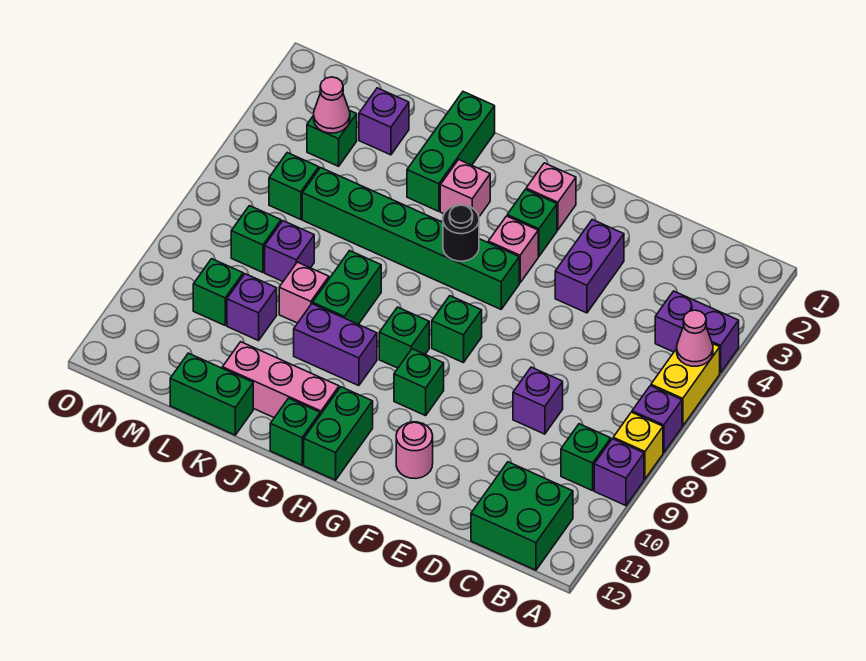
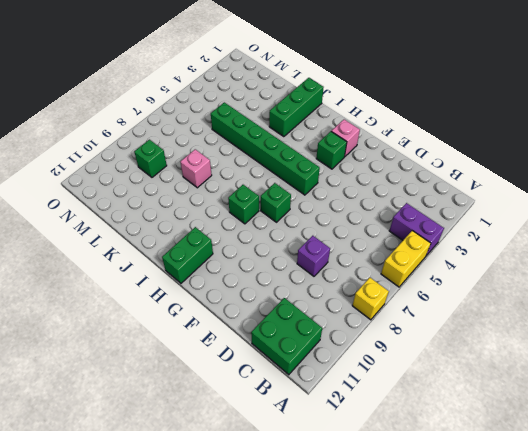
none -> purple brick A7 level 1
none -> purple brick A9 level 1
none -> green brick B9 level 1
none -> purple brick E3:E4 level 1

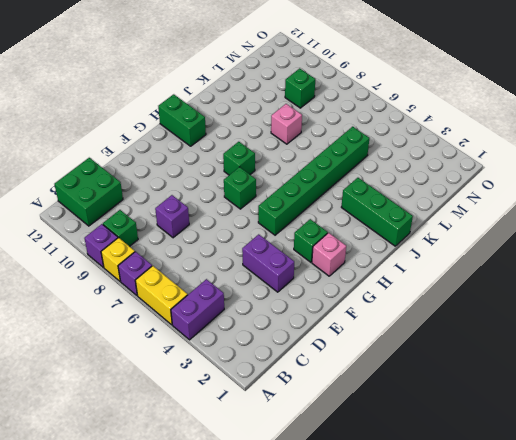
none -> pink round brick F11 level 1
none -> pink brick G4 level 1
none -> green brick G9 level 1
none -> pink brick I3 level 1

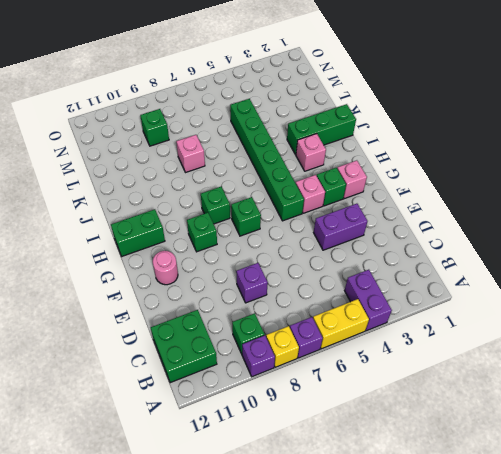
none -> purple brick I9:J9 level 1
none -> pink brick I11:K11 level 1
none -> green brick I12 level 1
none -> green brick J7:J8 level 1

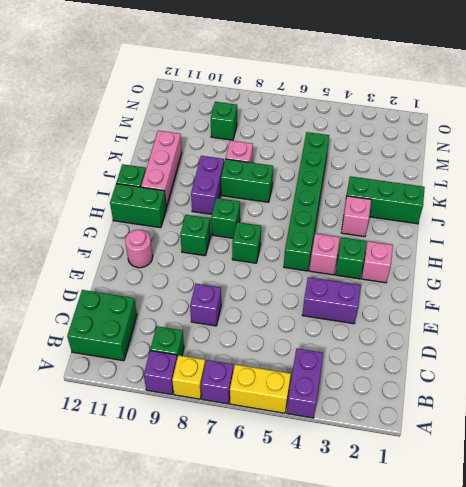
none -> green brick K12:L12 level 1
none -> purple brick L2 level 1
none -> purple brick L7 level 1
none -> purple brick L9 level 1

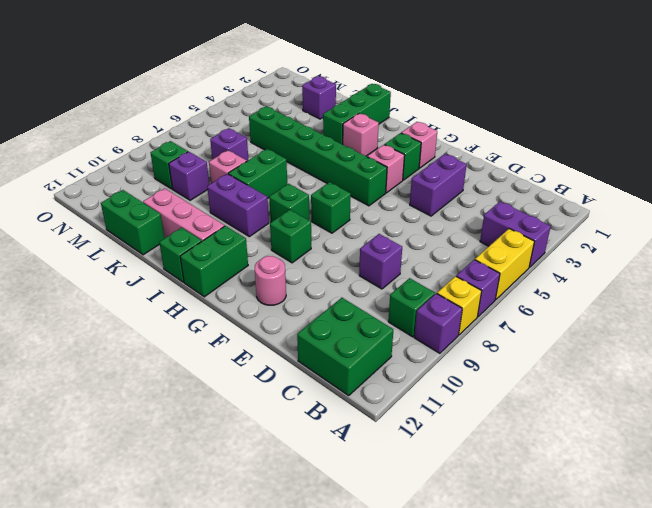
none -> green brick M3 level 1
none -> green brick M5 level 1
none -> green brick M7 level 1
none -> pink cone A5 level 2

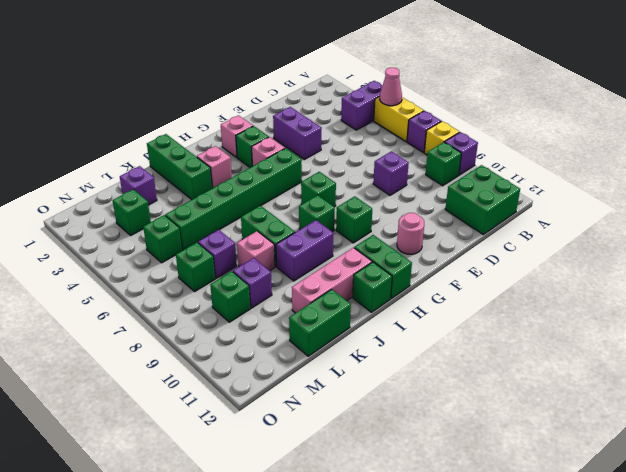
none -> black round brick H5 level 2
none -> pink cone M3 level 2

